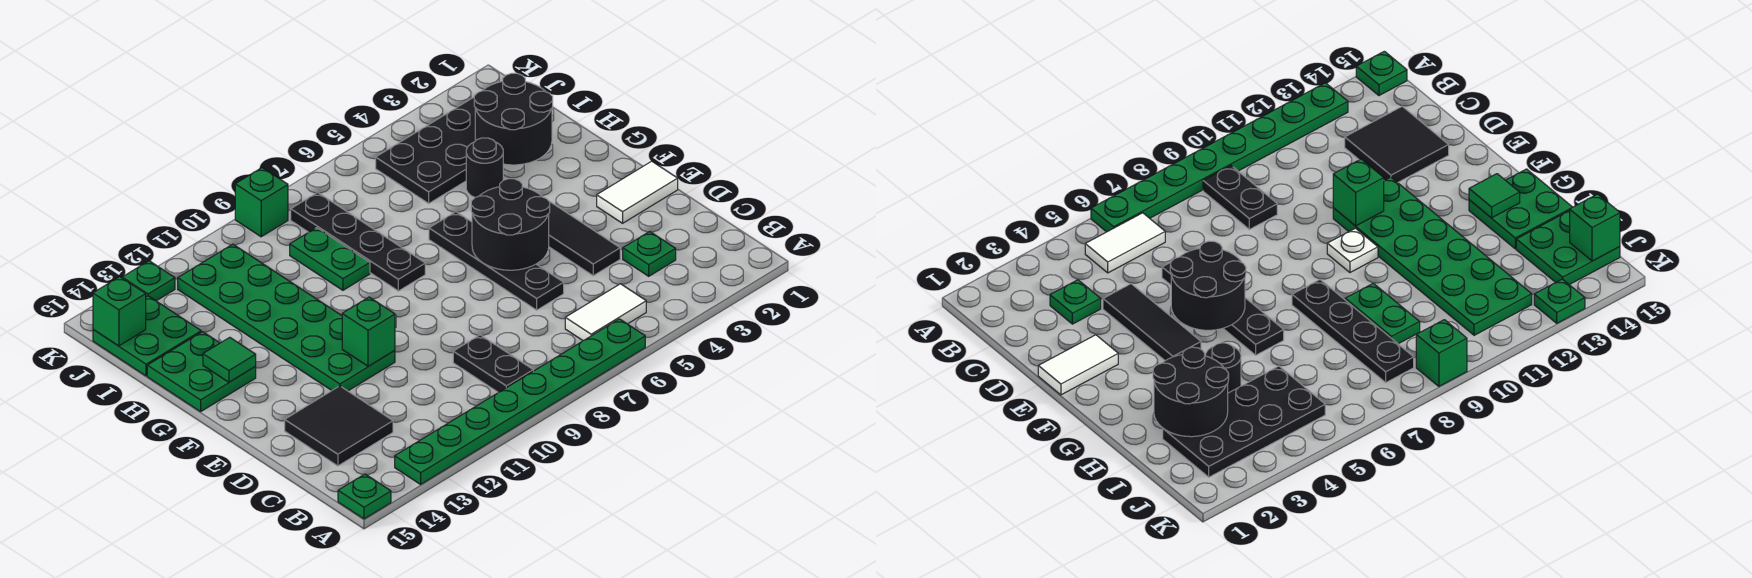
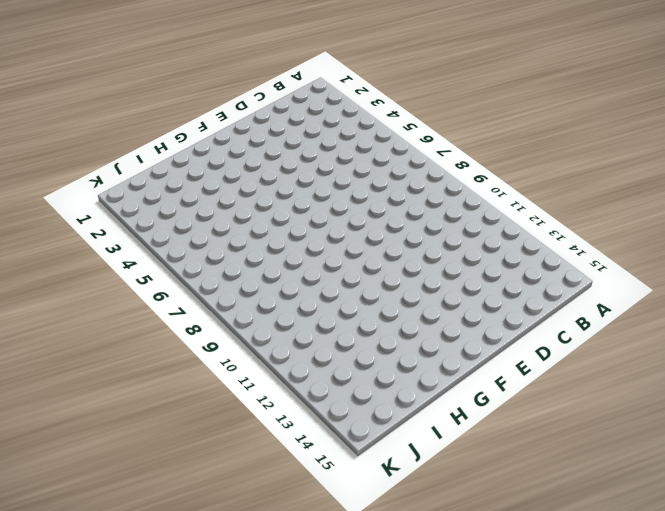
none -> green plate A6:A13 level 1
none -> green plate A15 level 1
none -> white tile B5:B6 level 1

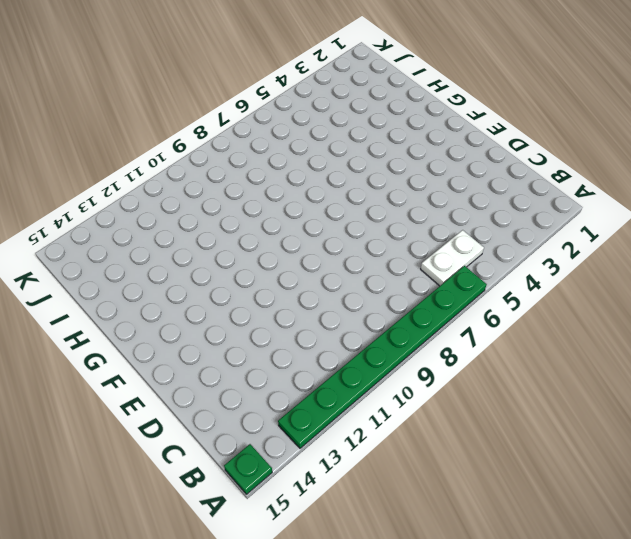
white plate B5:B6 level 1 -> white tile B5:B6 level 1
none -> black plate B9:C9 level 1
none -> green plate C3 level 1
none -> black tile C13:D14 level 1

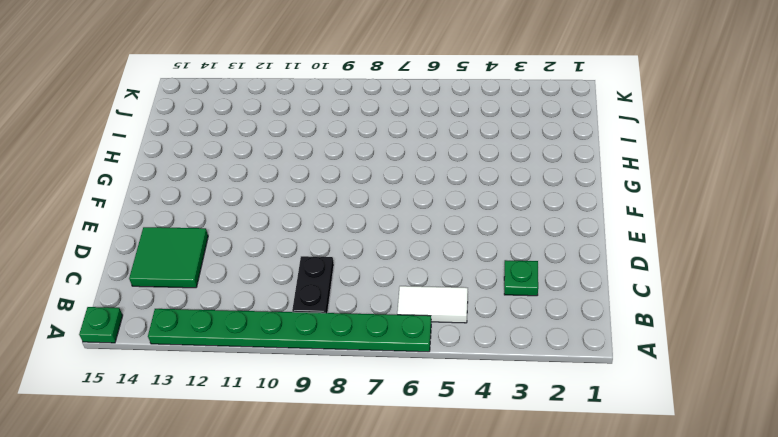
green tile C13:D14 level 1 -> black tile C13:D14 level 1
none -> black tile D4:F4 level 1
none -> black plate D6:G6 level 1
none -> white tile E1:E2 level 1

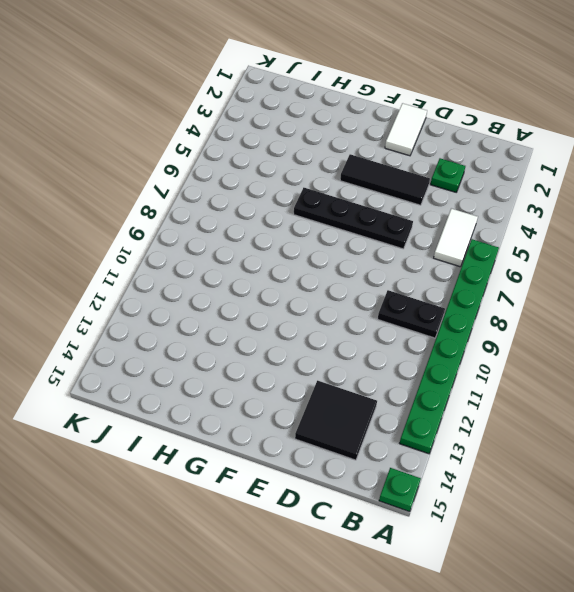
none -> green plate E11:J12 level 1
none -> white plate F10 level 1
none -> black plate G8:J8 level 1

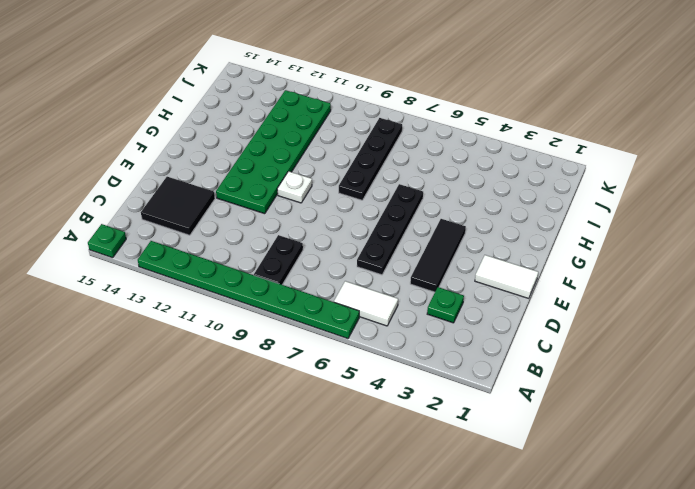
none -> green plate G14:H15 level 1
none -> black round brick H4 level 1
none -> green plate H9:I9 level 1

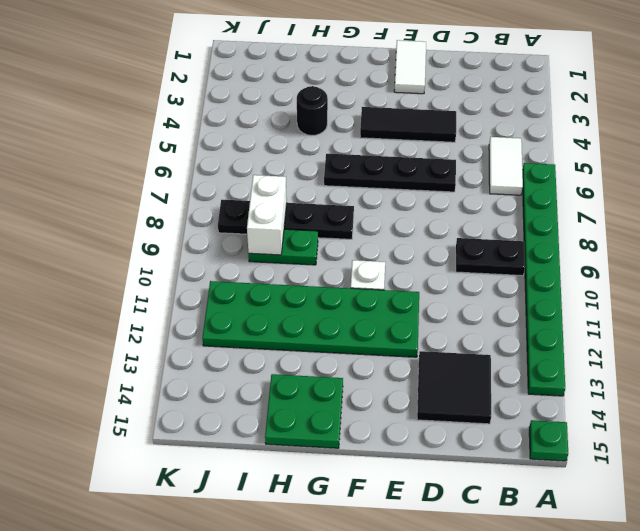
white brick I8:I9 level 2 -> none
none -> green plate C3 level 1
none -> black plate I2:J5 level 1
none -> green plate I14:J15 level 1

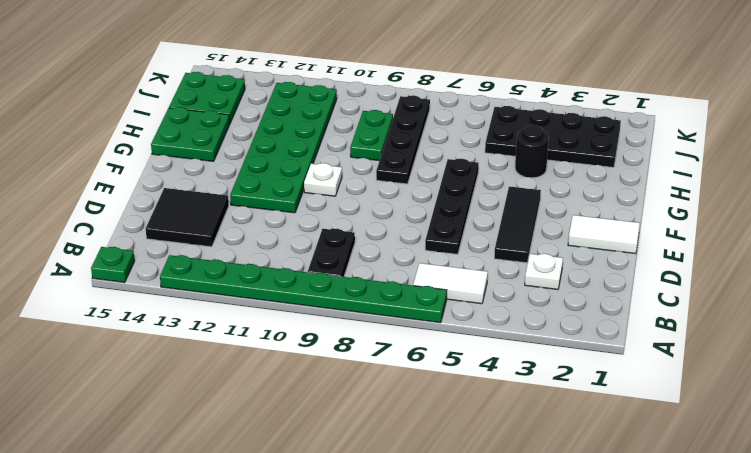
white plate C3 level 1 -> green plate C3 level 1
none -> green brick K9 level 1
none -> green plate K13 level 1
none -> black round brick E5:F6 level 2

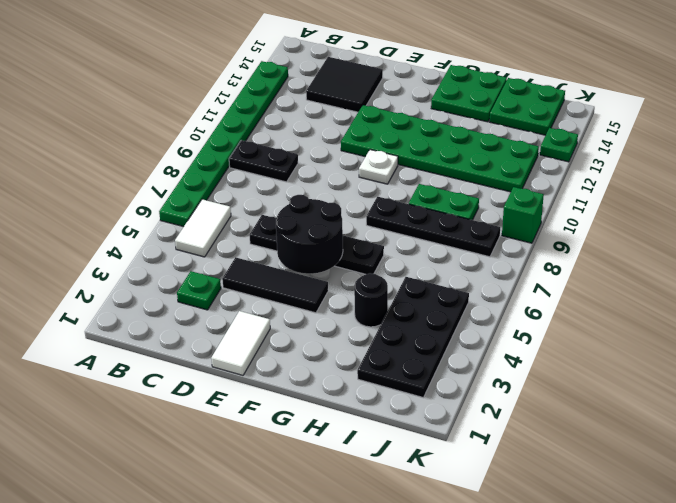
none -> green plate A15 level 1
none -> green brick E11 level 2
none -> green tile G14 level 2

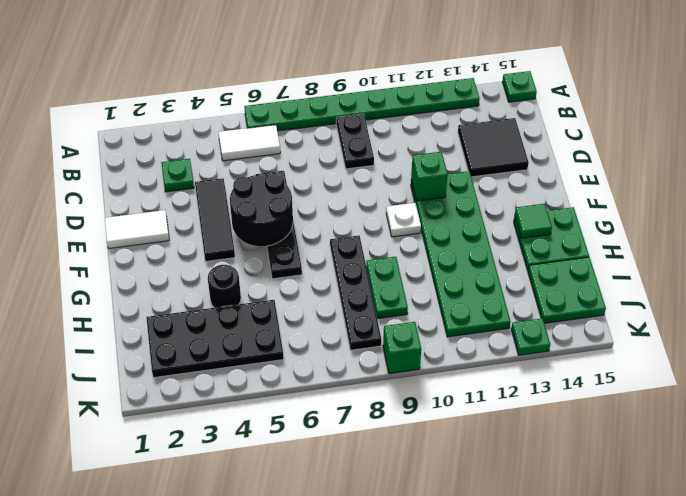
none -> black round brick H2:I3 level 2
none -> green brick J15 level 2

